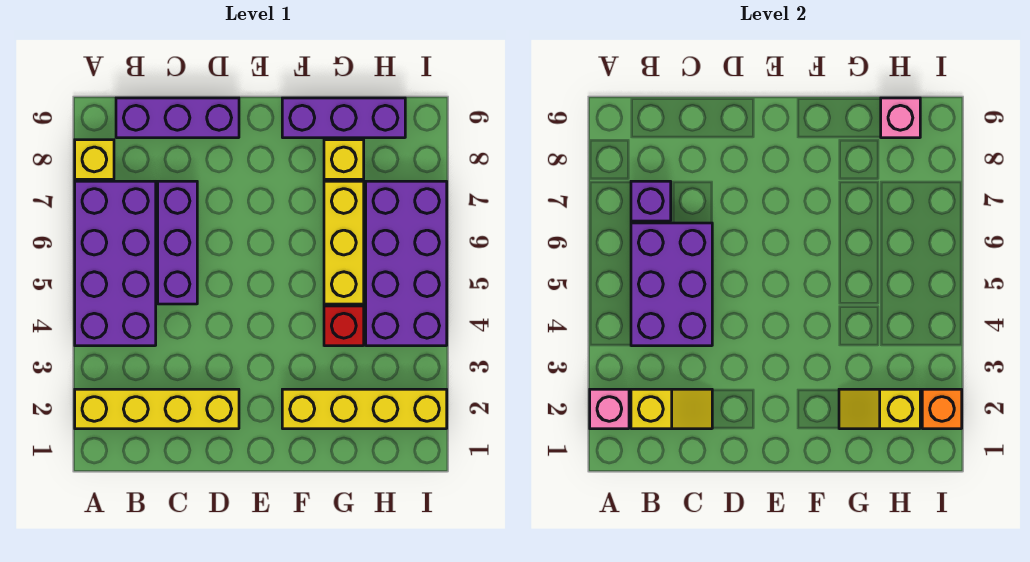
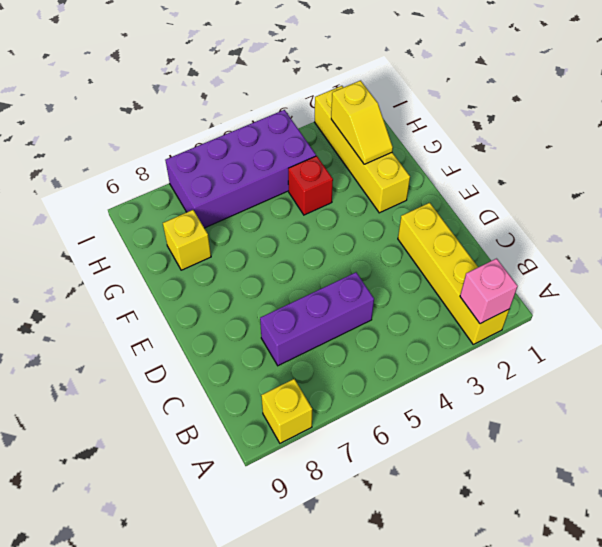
none -> purple brick A4:B7 level 1
none -> purple brick B9:D9 level 1
none -> purple brick F9:H9 level 1

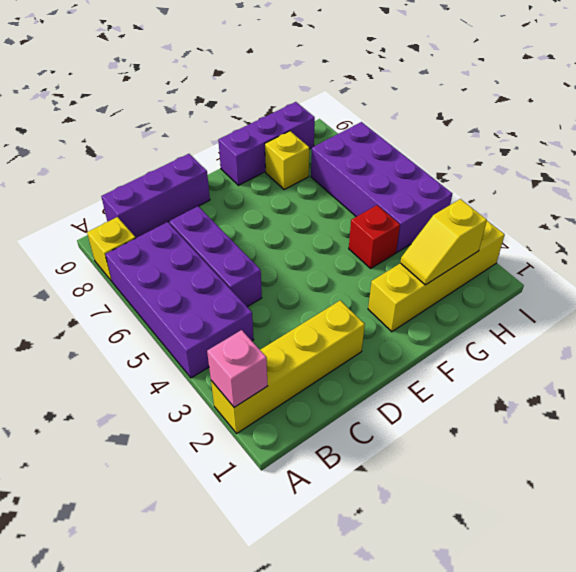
none -> yellow brick G5:G7 level 1
none -> yellow slope B2:C2 level 2 top B
none -> purple brick B4:C6 level 2

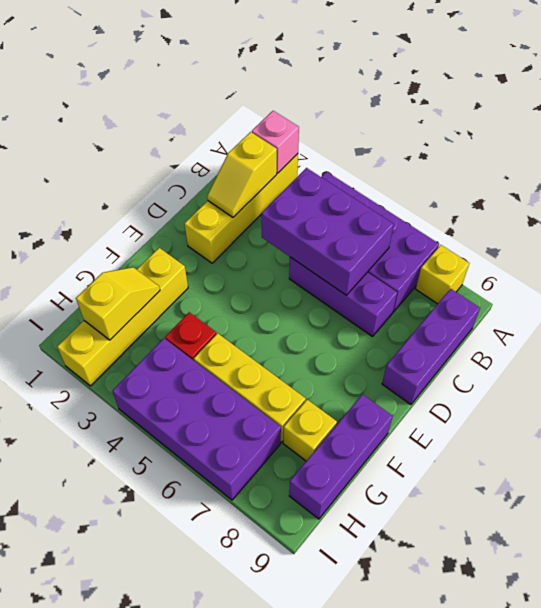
none -> purple brick B7 level 2
none -> pink brick H9 level 2
none -> orange brick I2 level 2

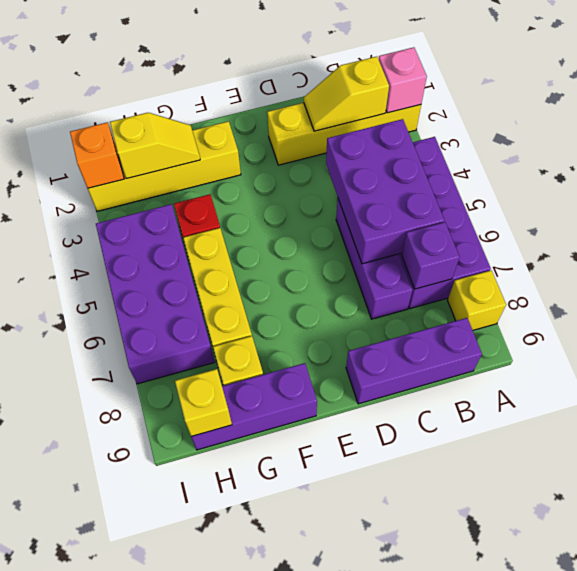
yellow brick H9 level 2 -> pink brick H9 level 2

